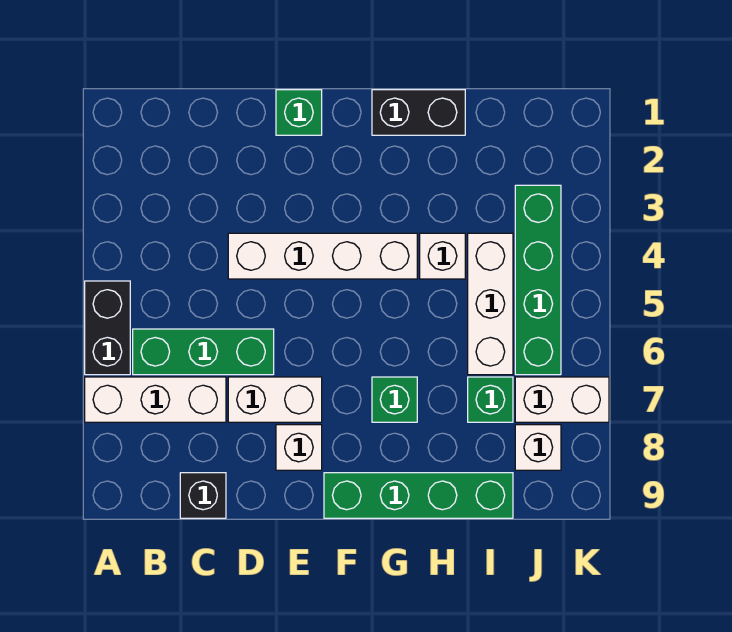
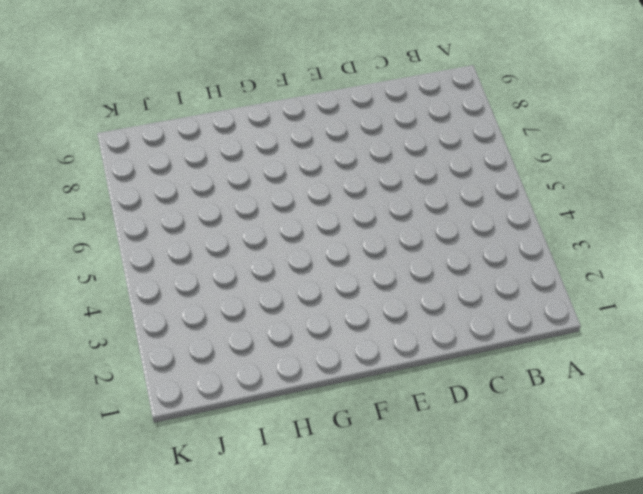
none -> black brick A5:A6 level 1
none -> white brick A7:C7 level 1
none -> green brick B6:D6 level 1

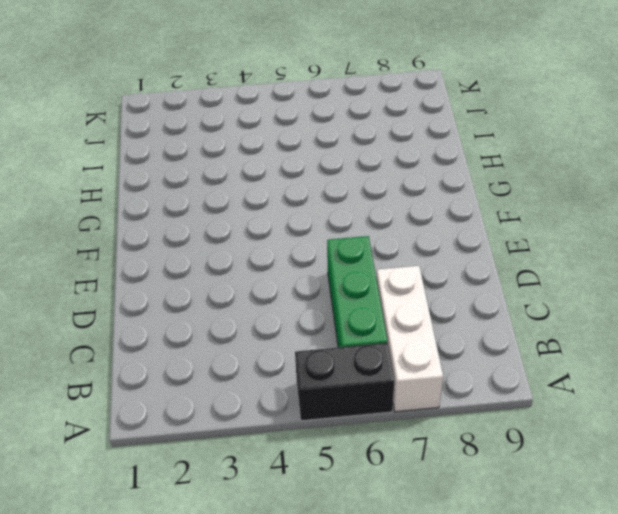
none -> black brick C9 level 1
none -> white brick D4:G4 level 1
none -> white brick D7:E7 level 1

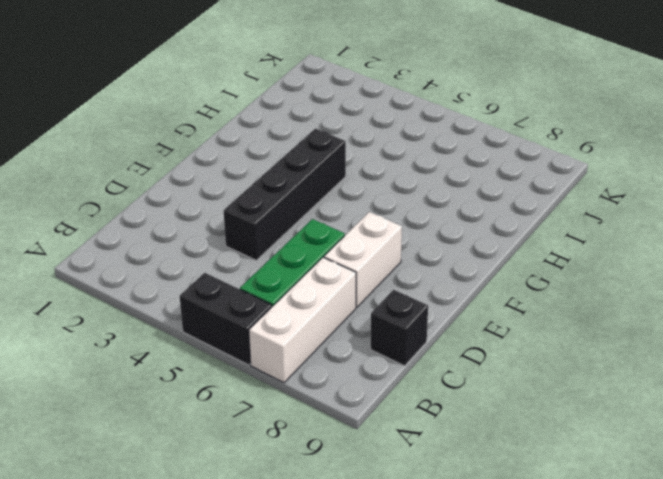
black brick D4:G4 level 1 -> white brick D4:G4 level 1
none -> green brick E1 level 1
none -> white brick E8 level 1
none -> green brick F9:I9 level 1

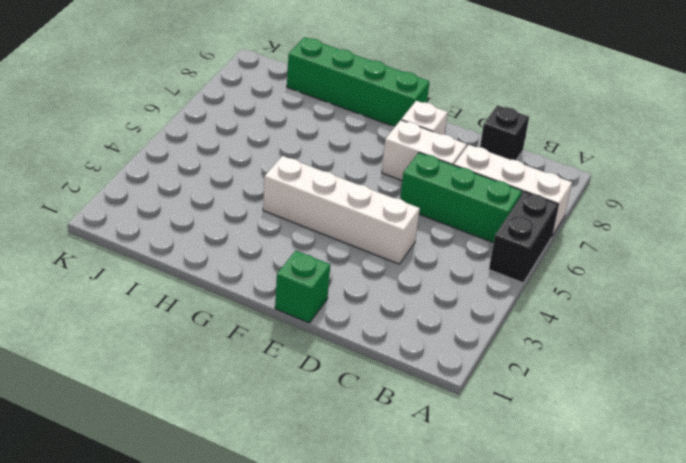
none -> black brick G1:H1 level 1
none -> green brick G7 level 1
none -> white brick H4 level 1

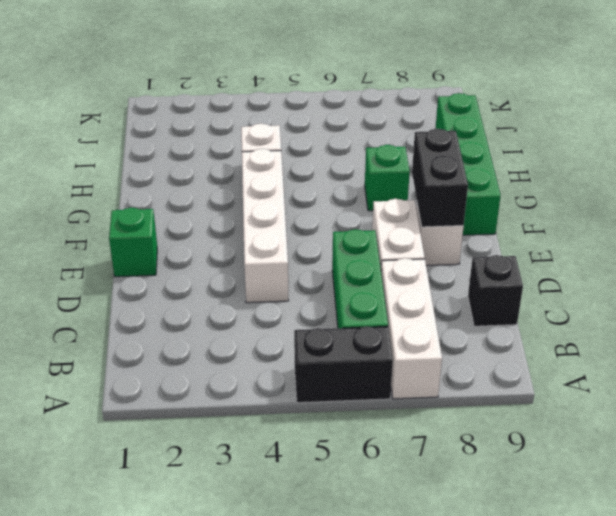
black brick E8:F8 level 2 -> black brick G1:H1 level 1
none -> white brick I4:I6 level 1
none -> green brick I7 level 1
none -> green brick J3:J6 level 1

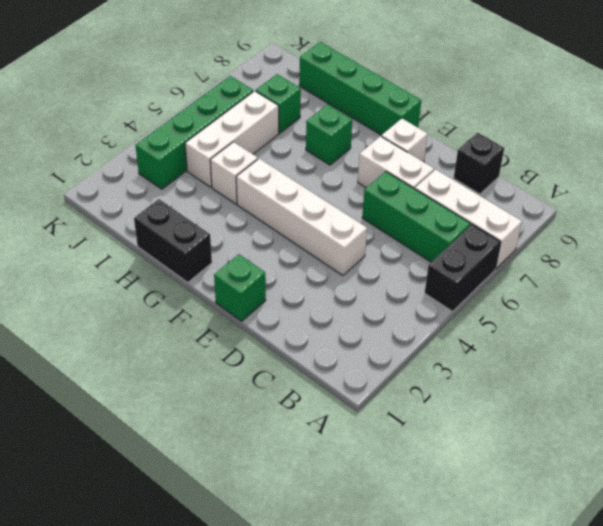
none -> white brick J7:K7 level 1
none -> white brick J8 level 1

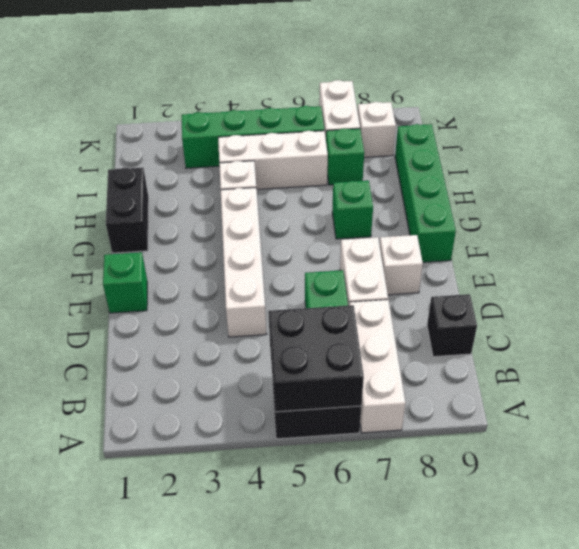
black brick A5:B6 level 2 -> none

